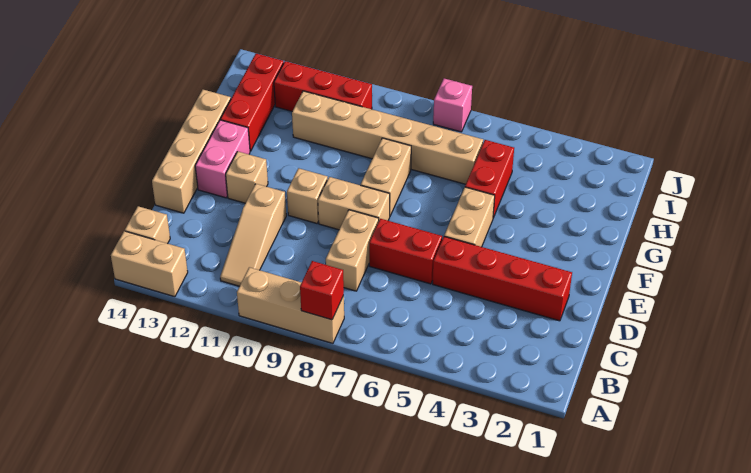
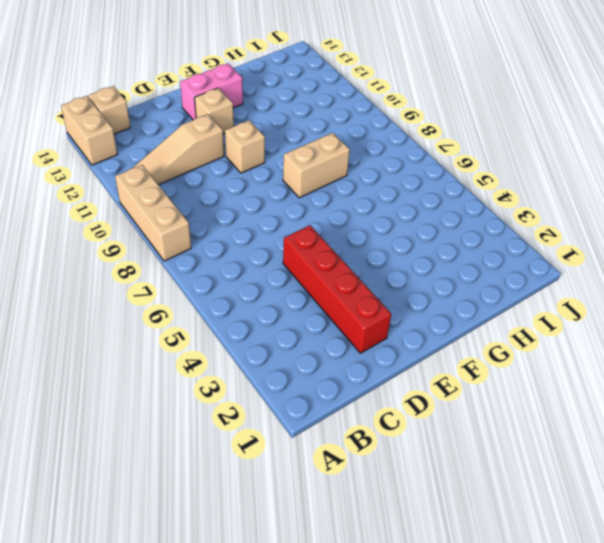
none -> tan brick C8:D8 level 1
none -> red brick D6:D7 level 1
none -> tan brick D14:G14 level 1

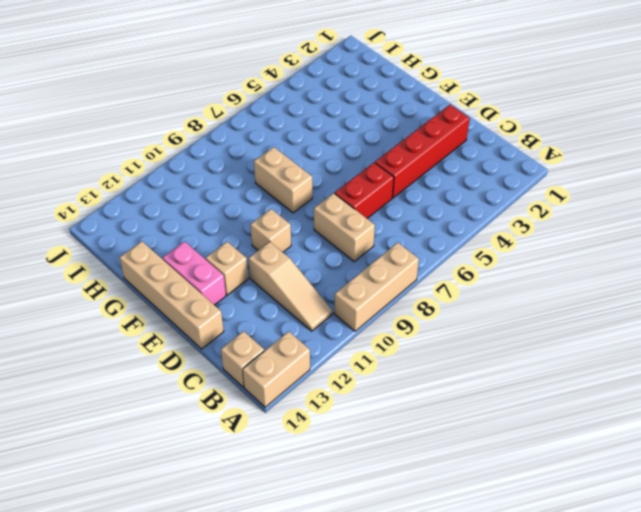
none -> tan brick E5:F5 level 1
none -> tan brick E8:E9 level 1
none -> red brick G5:H5 level 1

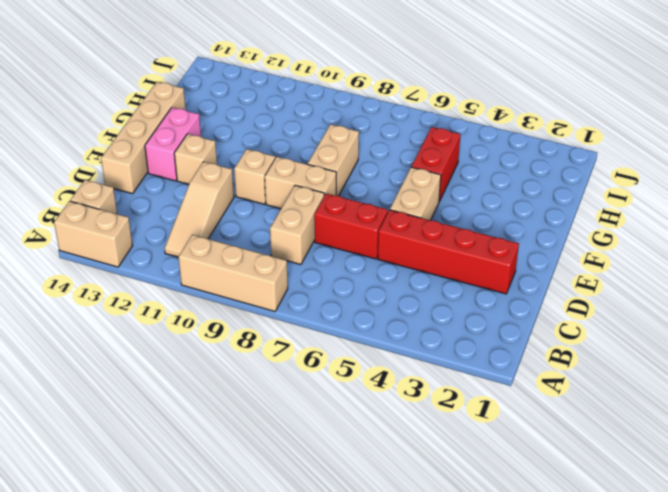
none -> red brick G13:I13 level 1
none -> tan brick H6:H11 level 1
none -> red brick I10:I12 level 1

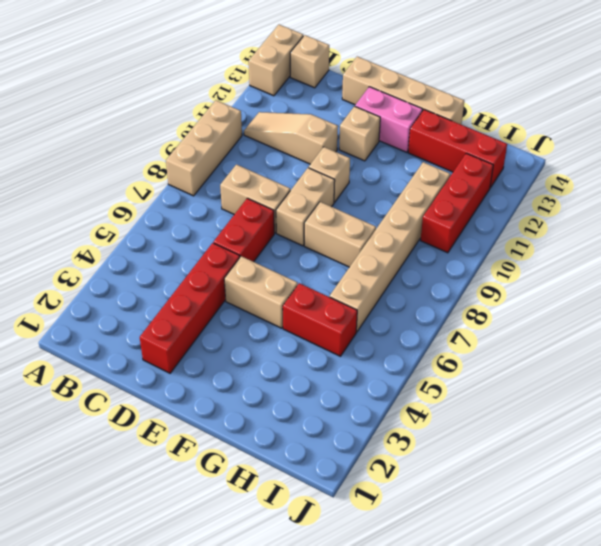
none -> pink brick J7 level 1
none -> red brick A8 level 2

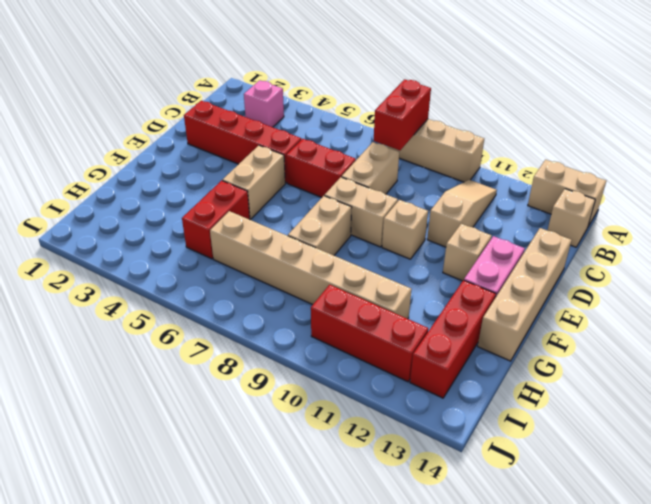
red brick A8:B8 level 2 -> red brick A8 level 2
pink brick B3 level 1 -> pink brick J7 level 1

